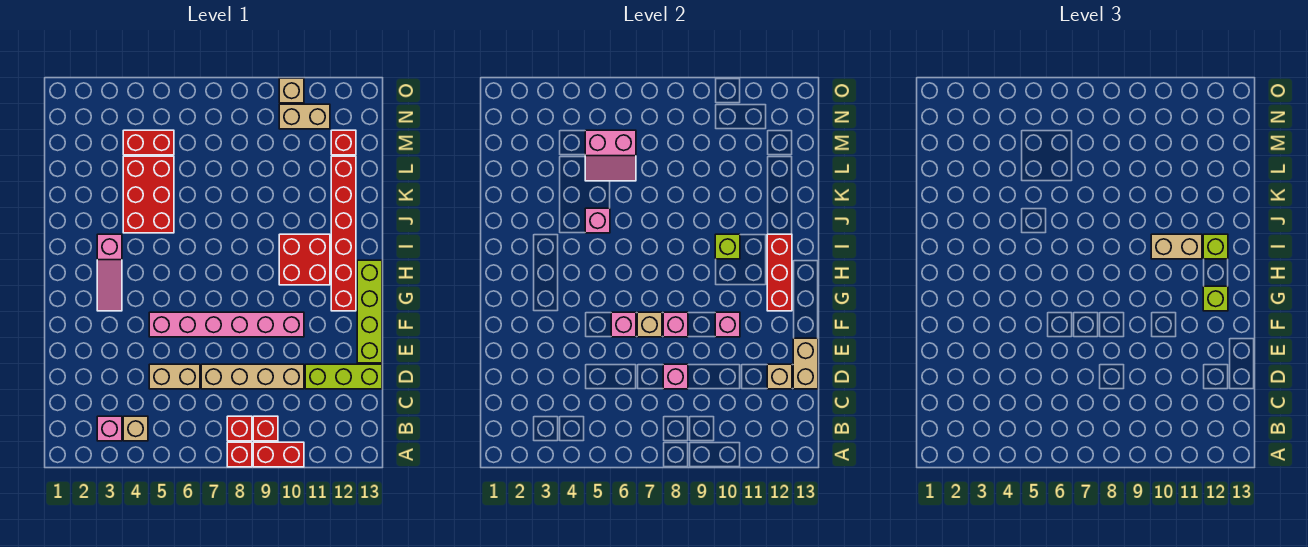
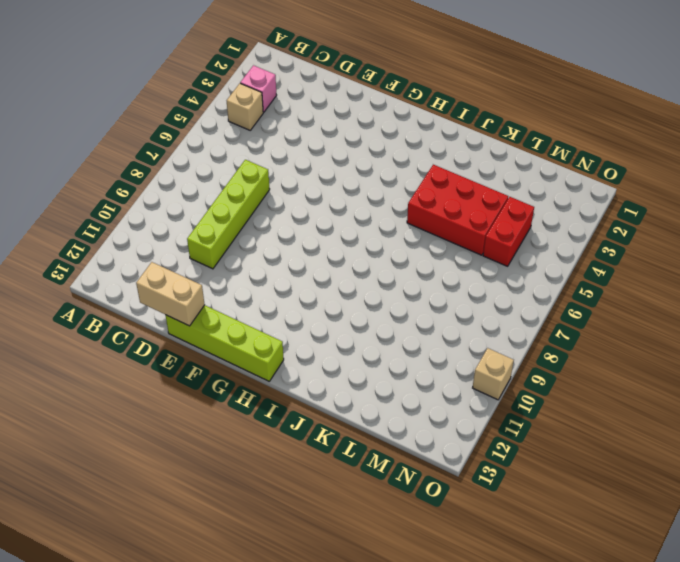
lime brick D7:D10 level 1 -> tan brick D7:D10 level 1
none -> red brick A8 level 1
none -> red brick A9:A10 level 1
none -> red brick B8 level 1
none -> red brick B9 level 1

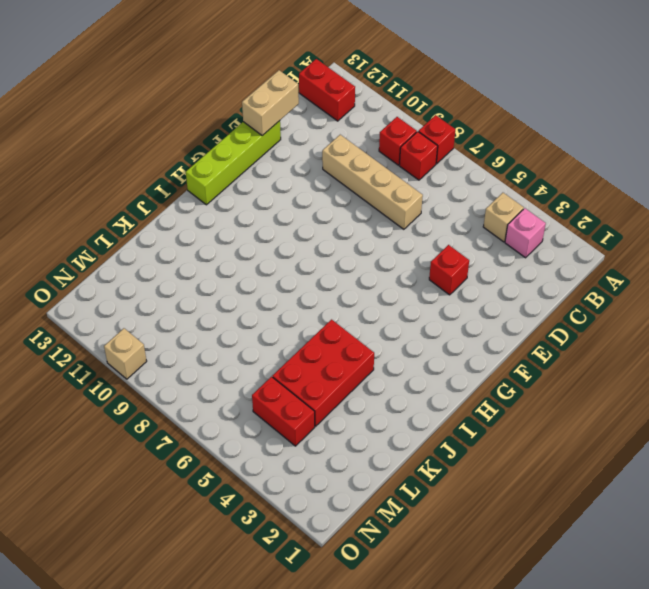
red brick B12:B13 level 1 -> red brick A9:A10 level 1
red brick E4 level 1 -> red brick M12 level 1
none -> tan brick D5:D6 level 1
none -> lime brick D11:D13 level 1
none -> pink brick F5:F10 level 1
none -> pink slope G3:I3 level 1 top I

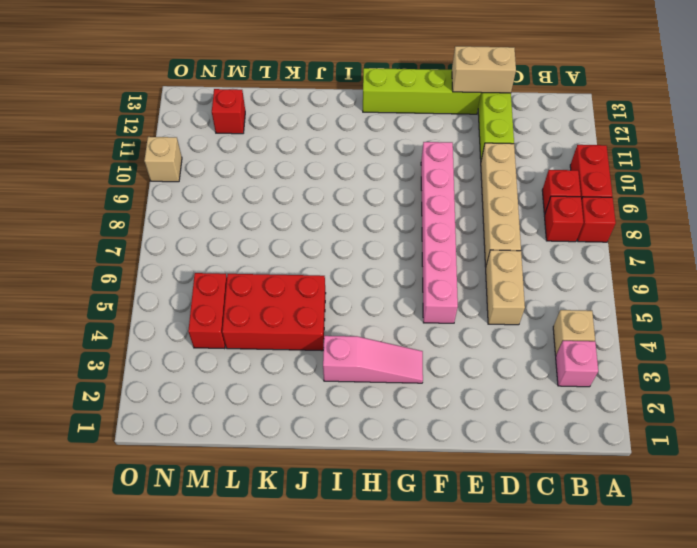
none -> red brick G12:L12 level 1
none -> red brick H10:I11 level 1
none -> tan brick N10:N11 level 1
none -> pink brick D8 level 2

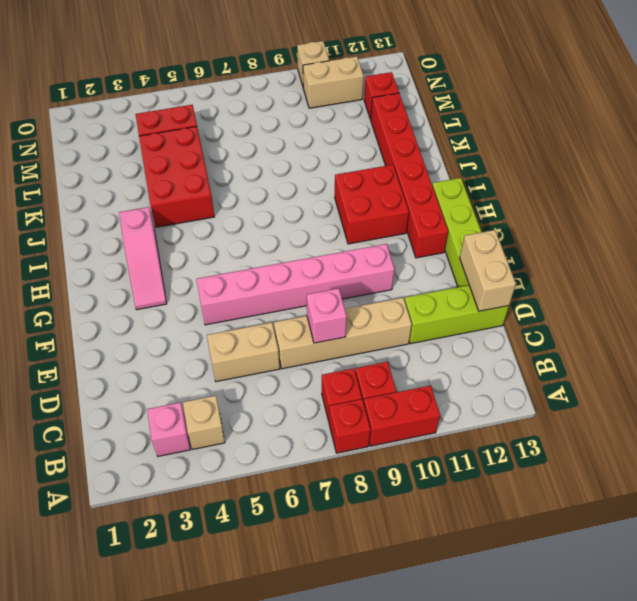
none -> tan brick D12 level 2
none -> pink brick F6 level 2
none -> tan brick F7 level 2
none -> pink brick F8 level 2

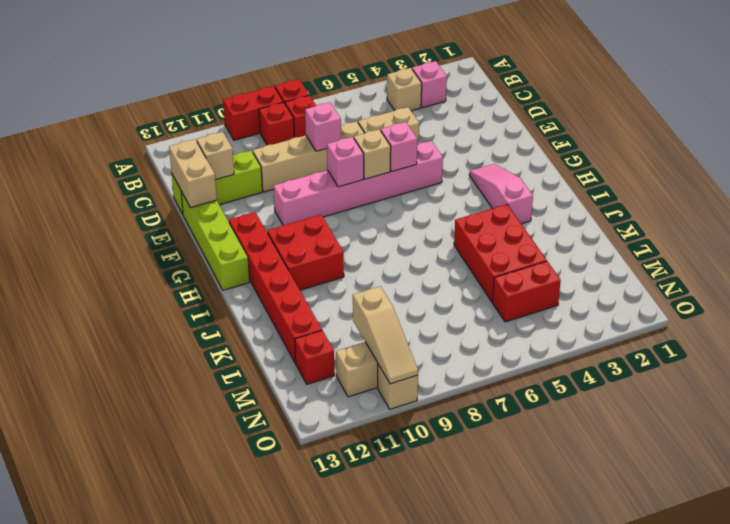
tan slope M10:O10 level 2 top M -> none
none -> pink brick F10 level 2
none -> red brick G12:I12 level 2
none -> lime brick I10 level 2
none -> pink brick J5 level 2

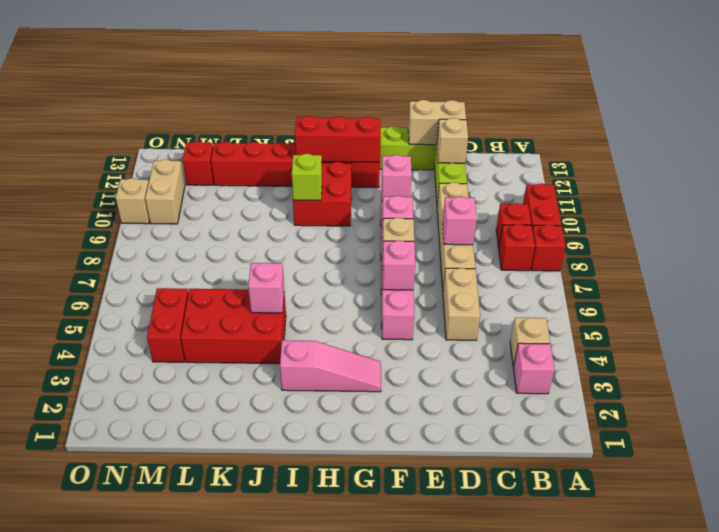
none -> pink slope L5:M6 level 2 top M
none -> lime brick G12 level 3
none -> tan brick I10:I11 level 3
none -> lime brick I12 level 3

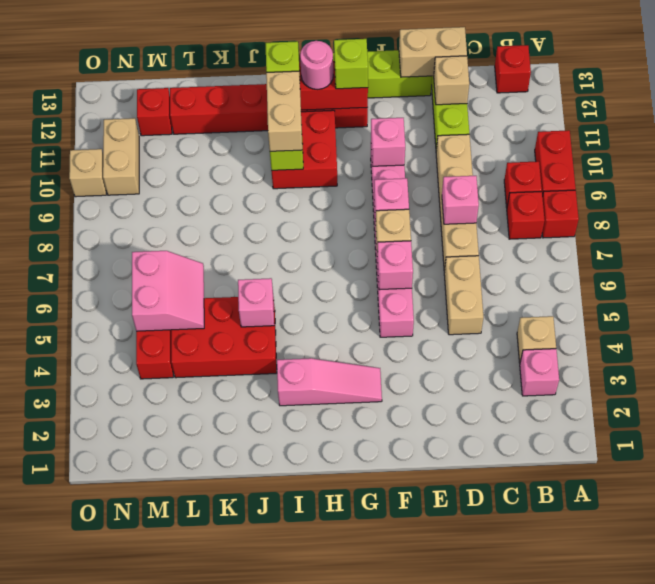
red brick B13 level 1 -> none
pink round brick H12 level 3 -> none

